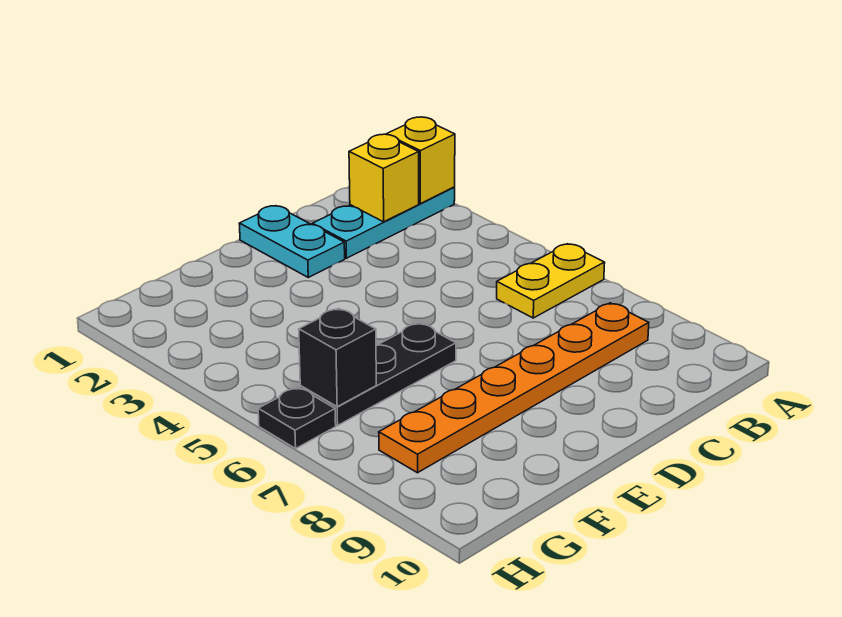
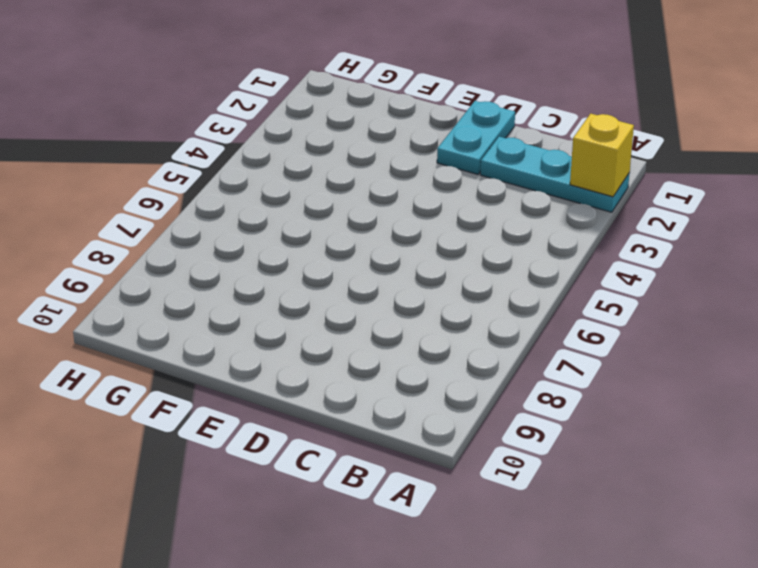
none -> yellow plate A6:B6 level 1
none -> orange plate B8:G8 level 1

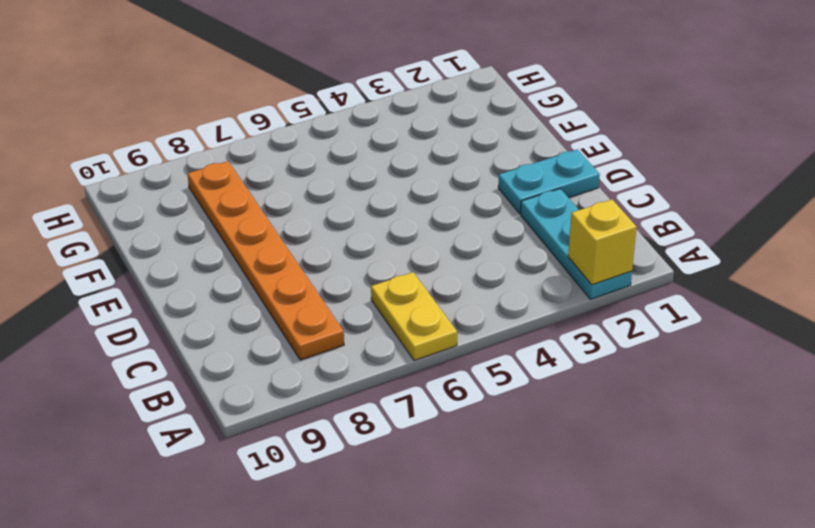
none -> black plate E6:G6 level 1
none -> black plate H6 level 1

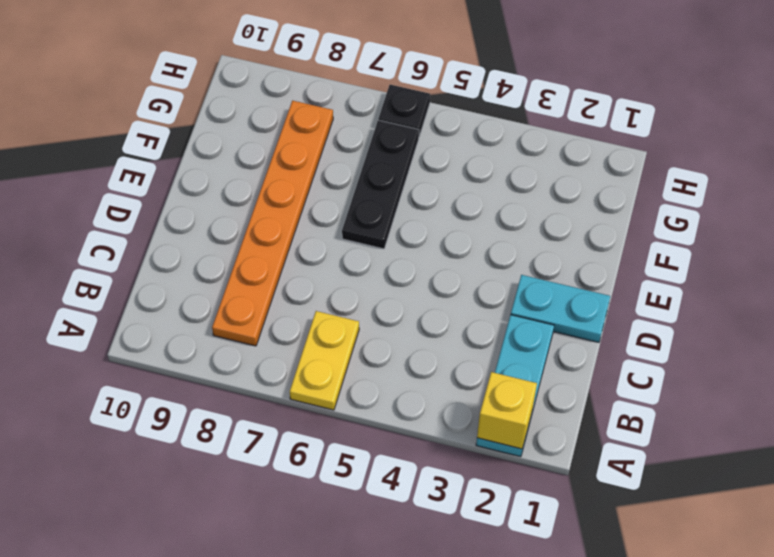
none -> yellow brick B2 level 2
none -> black brick G6 level 2

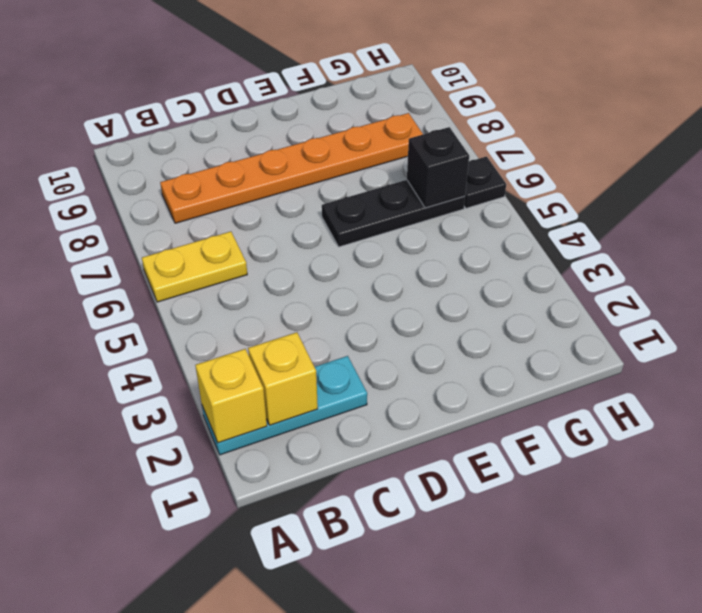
none -> cyan plate D1:D2 level 1

